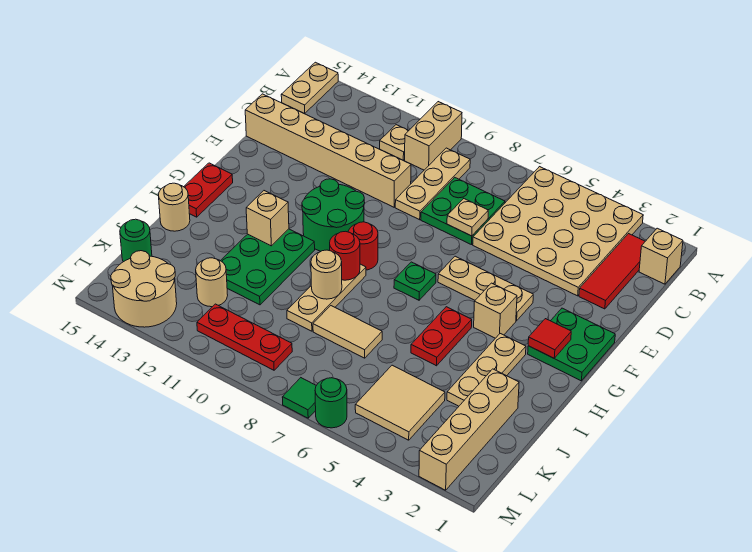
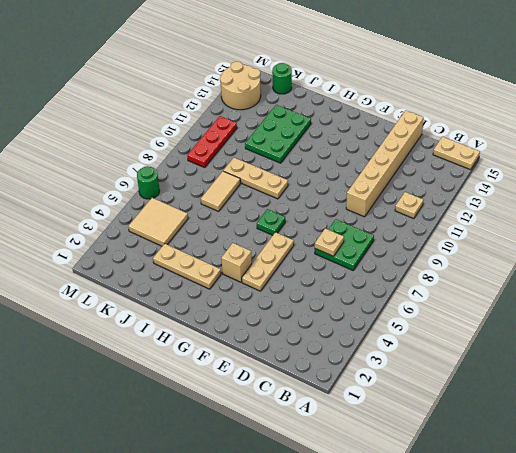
green plate I11:J13 level 1 -> green plate H11:J12 level 1
none -> tan plate A3:D6 level 1
none -> tan brick A10:B10 level 1
none -> tan brick B1 level 1
none -> red tile B2:D2 level 1

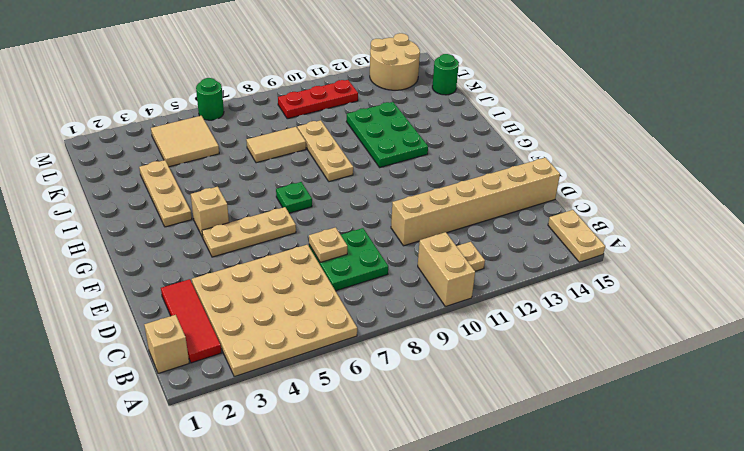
none -> tan plate B9:D9 level 1
none -> green plate F1:G2 level 1
none -> green round brick F10:G11 level 1
none -> red round brick G9 level 1

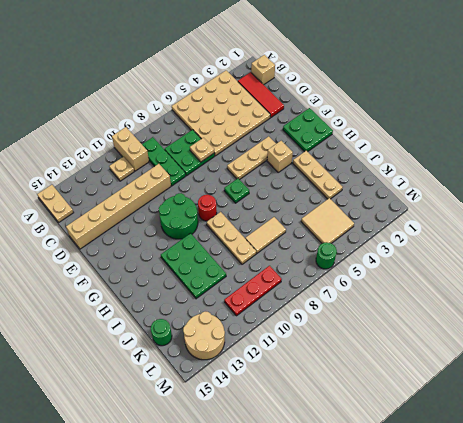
green plate B9:D9 level 1 -> tan plate B9:D9 level 1
none -> red plate G15:H15 level 1
none -> red plate H5:I5 level 1
none -> tan round brick I15 level 1
none -> tan brick J2:M2 level 1

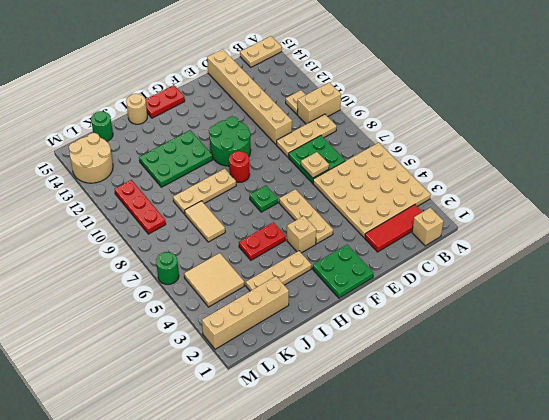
none -> tan round brick K12 level 1
none -> green tile M7 level 1
none -> red tile G2 level 2
none -> red round brick H9 level 2

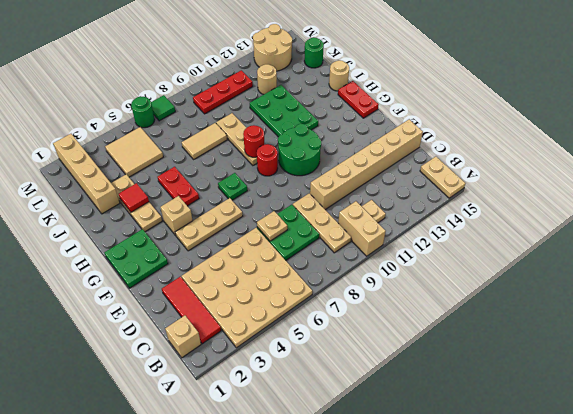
red tile I3 level 2 -> red tile G2 level 2
none -> tan brick H12 level 2
none -> tan round brick I9 level 2

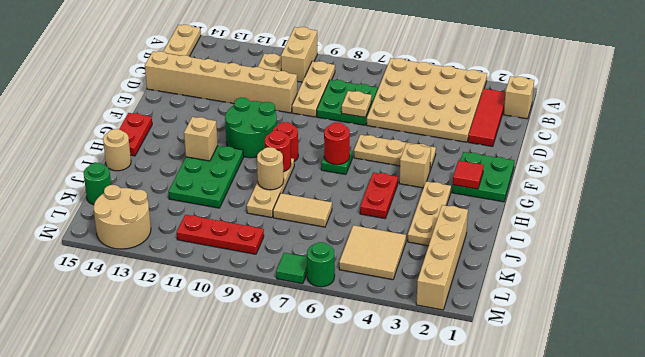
red round brick G7 level 2 -> none
none -> tan round brick K12 level 1

